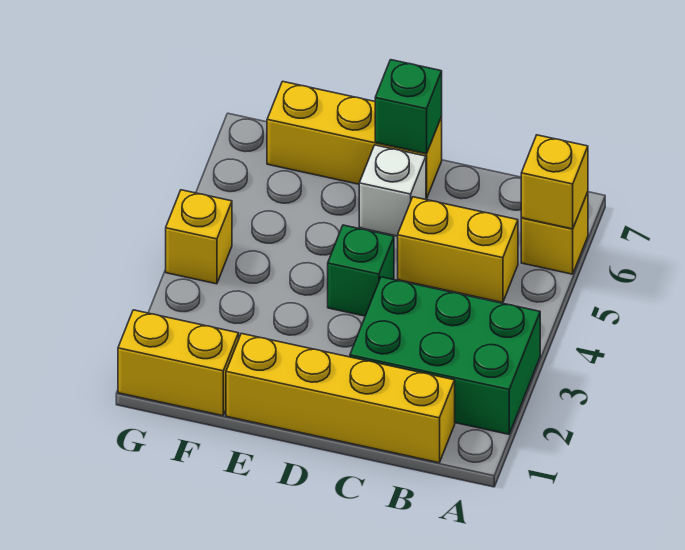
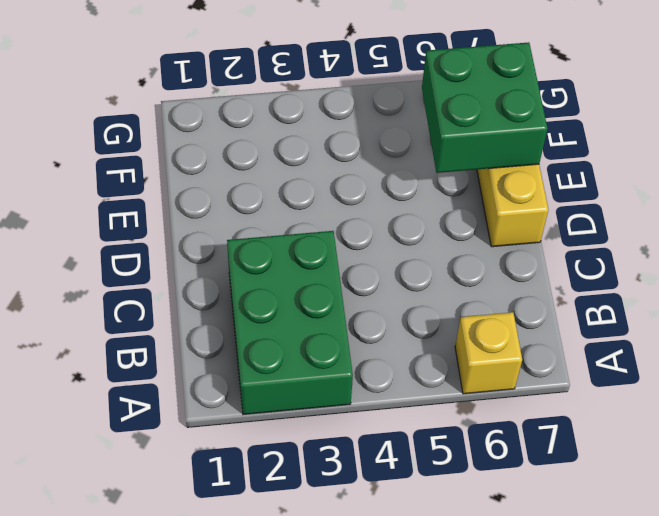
green brick E6:F7 level 2 -> none
none -> yellow brick B1:E1 level 1
none -> yellow brick B5:C5 level 1

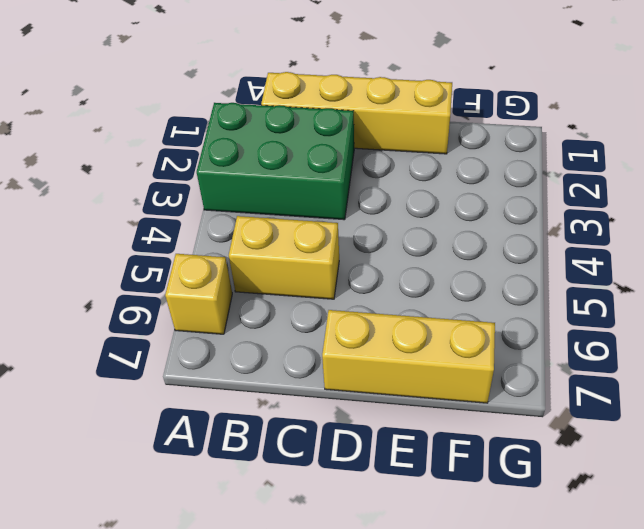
none -> green brick D4 level 1
none -> white brick D6 level 1

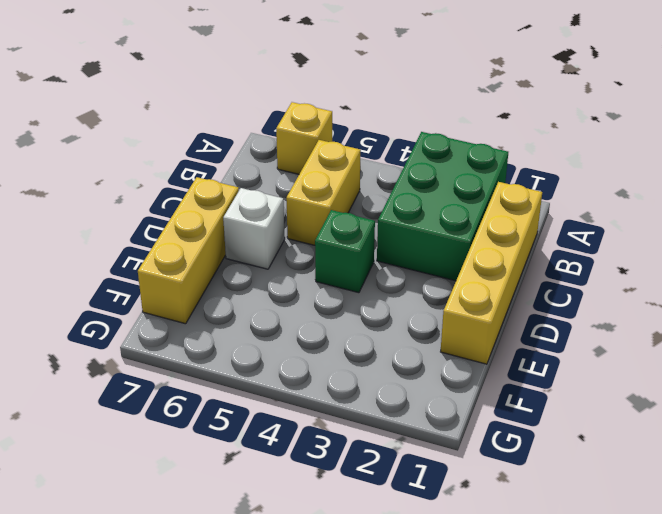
none -> yellow brick F1:G1 level 1
none -> yellow brick G4 level 1

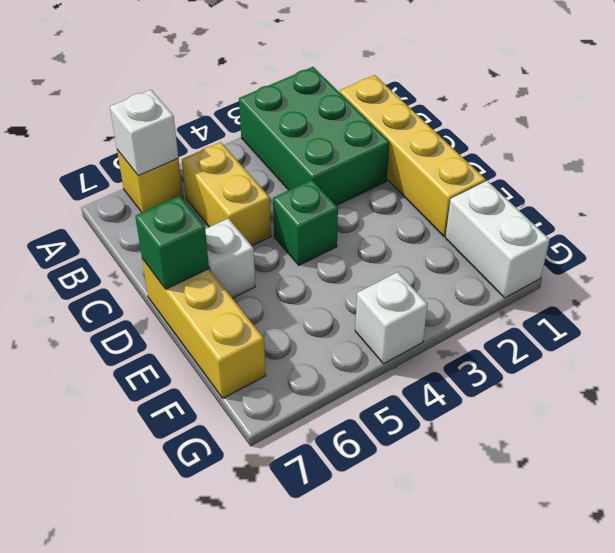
white brick A6 level 2 -> yellow brick A6 level 2
white brick F1:G1 level 1 -> yellow brick F1:G1 level 1
white brick G4 level 1 -> yellow brick G4 level 1

